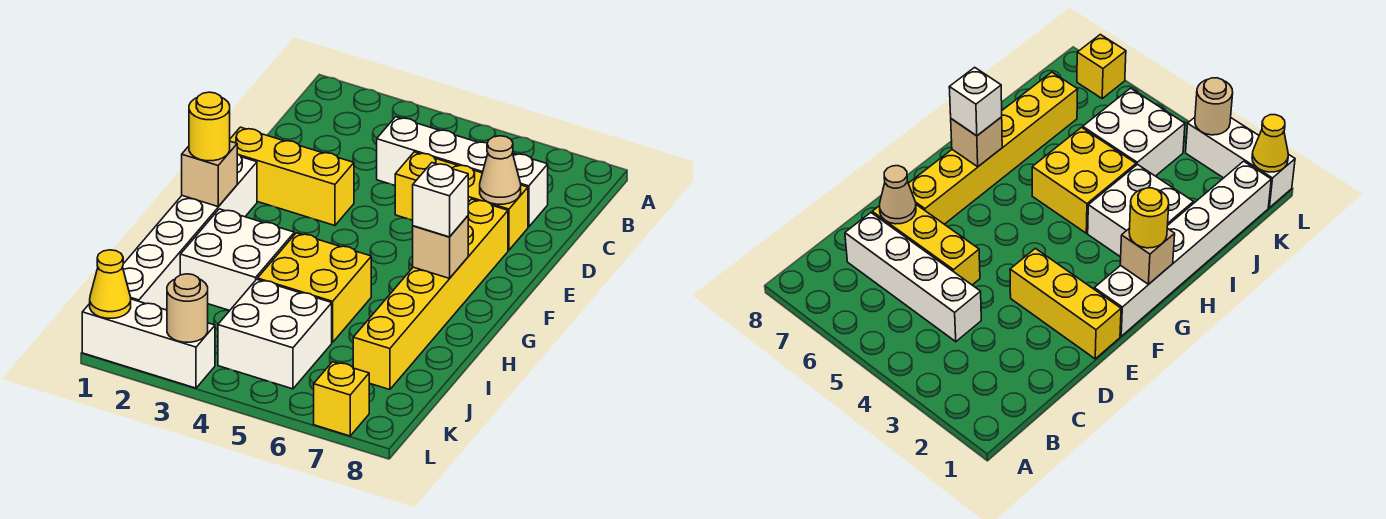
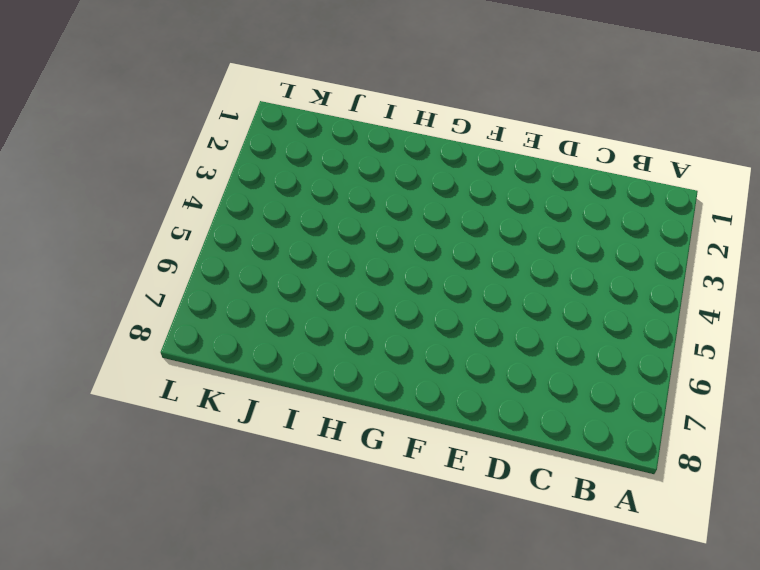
none -> white brick C4:C7 level 1
none -> yellow brick D5:D7 level 1
none -> yellow brick E1:E3 level 1

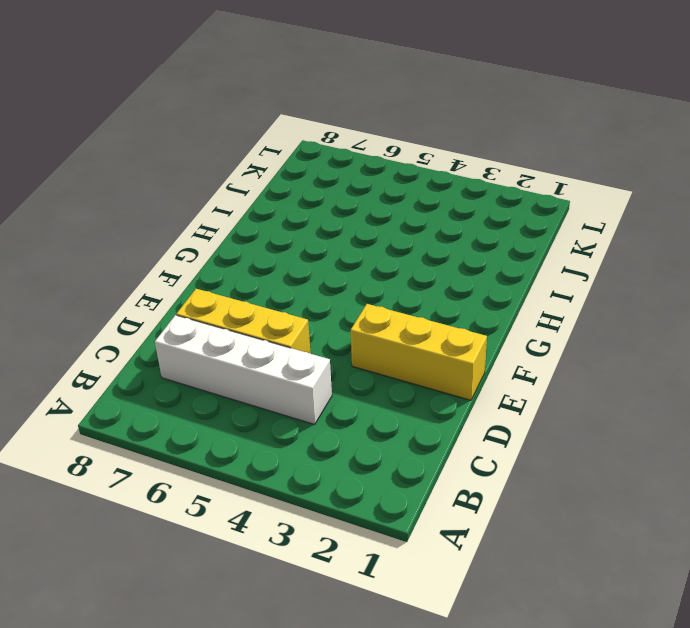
none -> yellow brick E7:J7 level 1
none -> white brick F1:K1 level 1
none -> white brick H2:I3 level 1

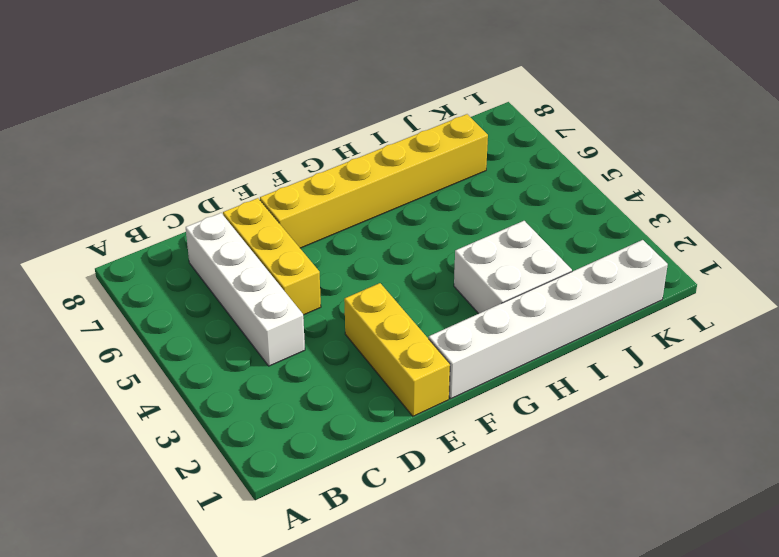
none -> yellow brick H4:I5 level 1
none -> white brick J4:K5 level 1
none -> white brick L1:L3 level 1

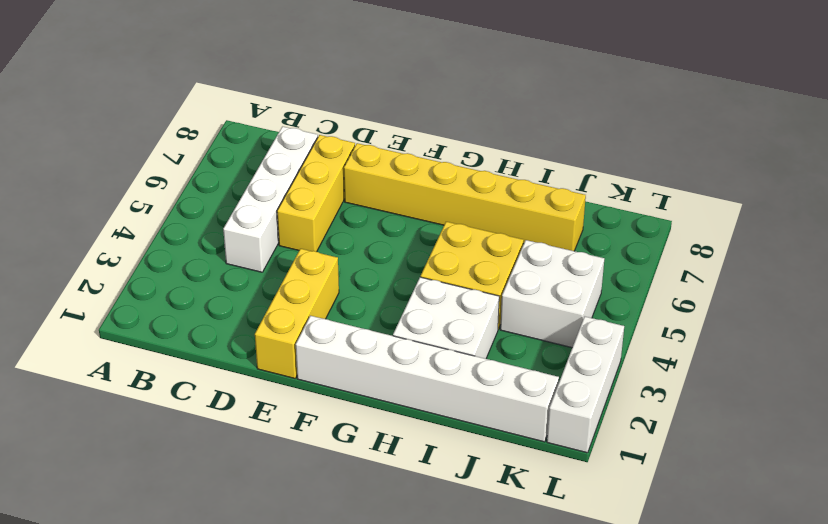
none -> yellow brick L7 level 1
none -> tan cone D7 level 2
none -> tan brick G1 level 2

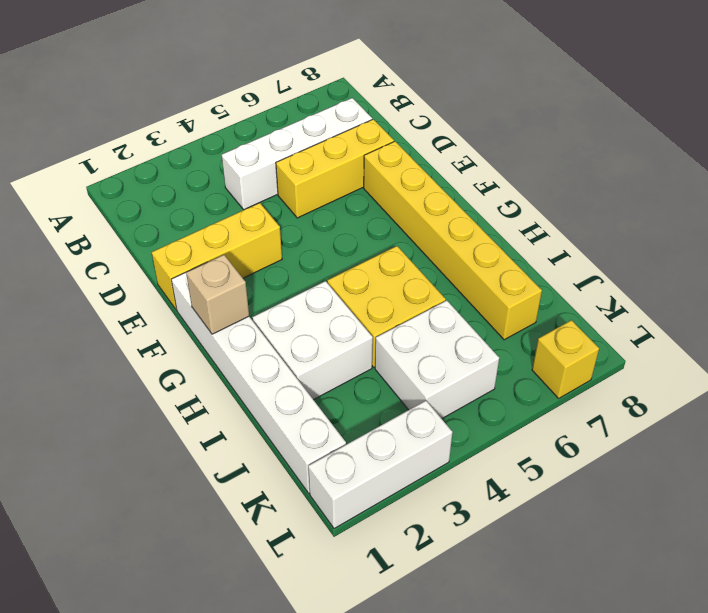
none -> tan cone D7 level 2
none -> tan brick G7 level 2
none -> yellow cone L1 level 2

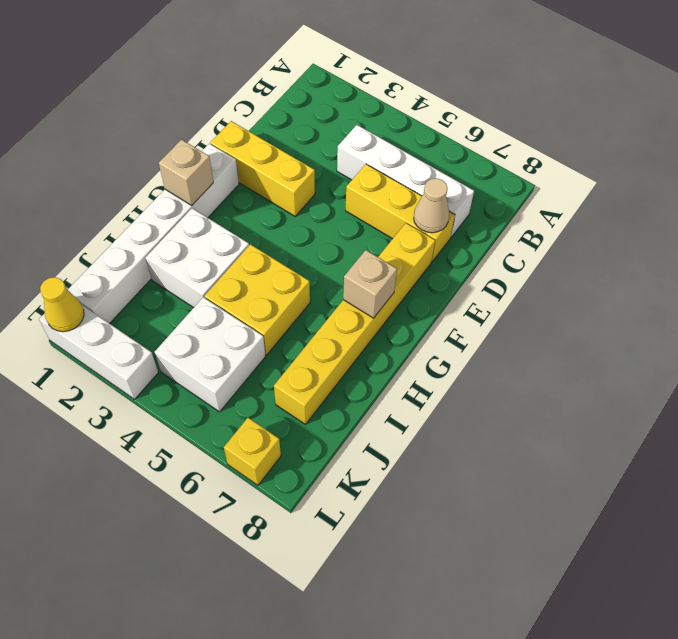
none -> tan round brick L3 level 2
none -> yellow round brick G1 level 3
none -> white brick G7 level 3

